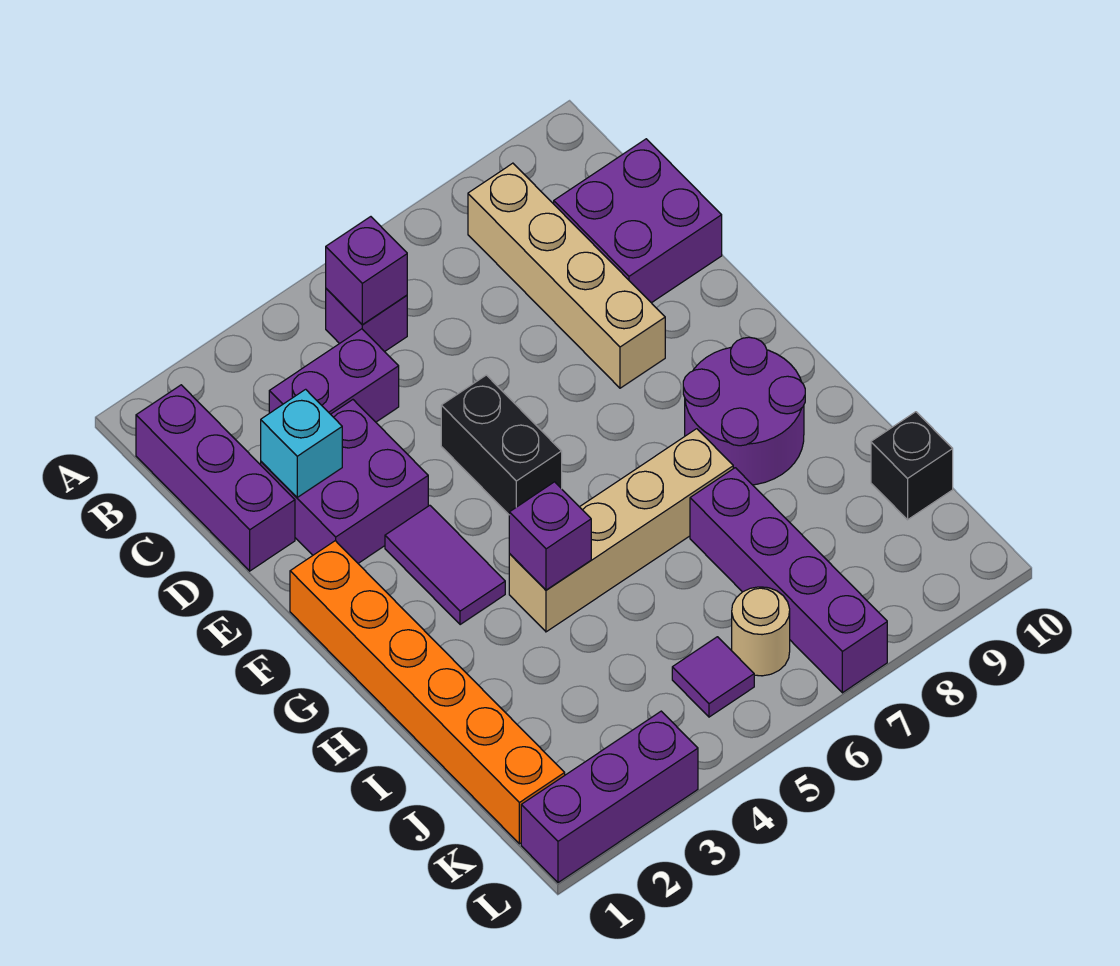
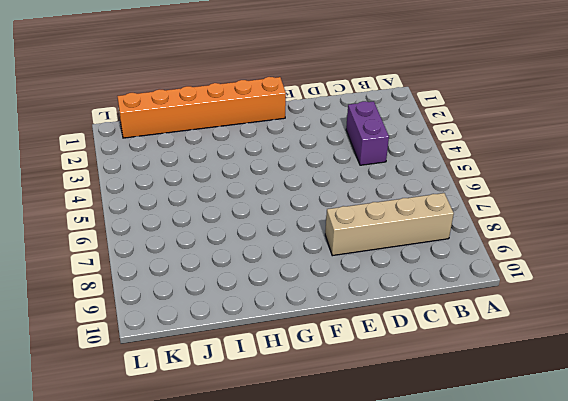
none -> purple brick B1:D1 level 1
none -> purple brick B5 level 1
none -> purple brick C9:D10 level 1

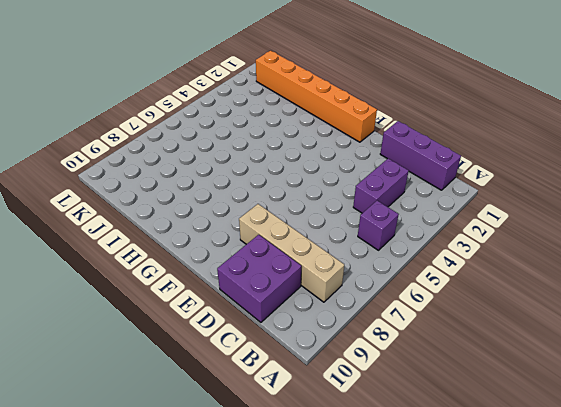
none -> purple brick D2:E3 level 1
none -> black brick E5:F5 level 1
none -> purple tile F3:G3 level 1

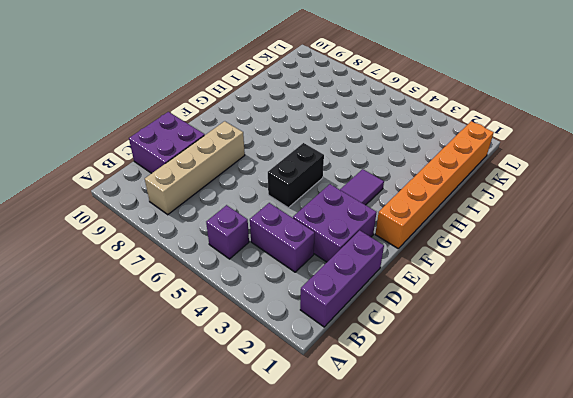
none -> purple round brick G8:H9 level 1
none -> tan brick H4:H7 level 1
none -> purple brick I7:L7 level 1

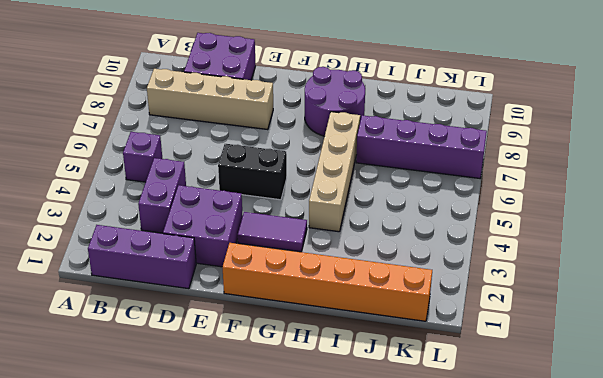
none -> black brick J10 level 1
none -> purple tile K5 level 1
none -> tan round brick K6 level 1

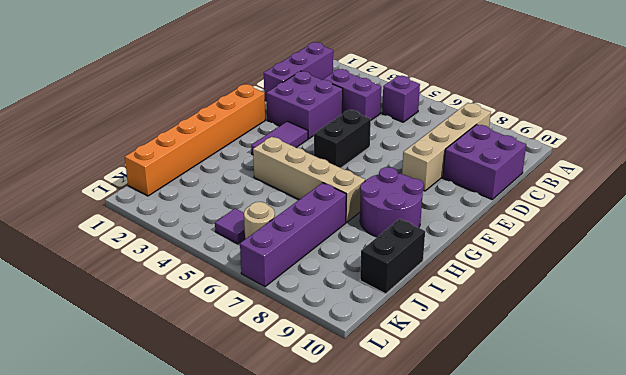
black brick I10:J10 level 1 -> black brick J10 level 1
none -> purple brick L1:L3 level 1
none -> purple brick B5 level 2
none -> cyan brick D2 level 2

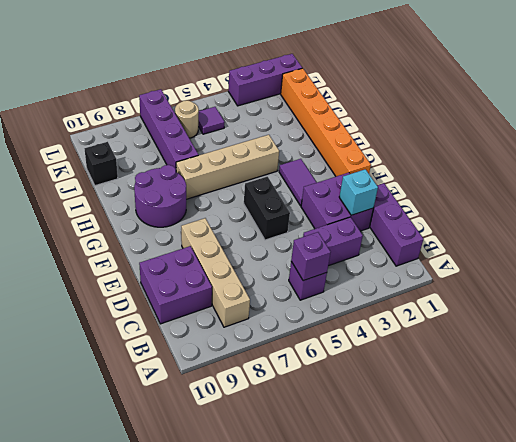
none -> purple brick H4 level 2

